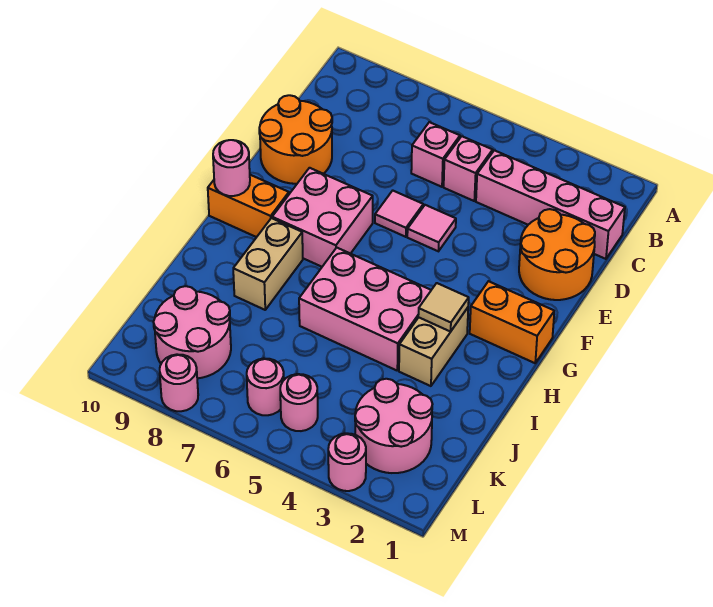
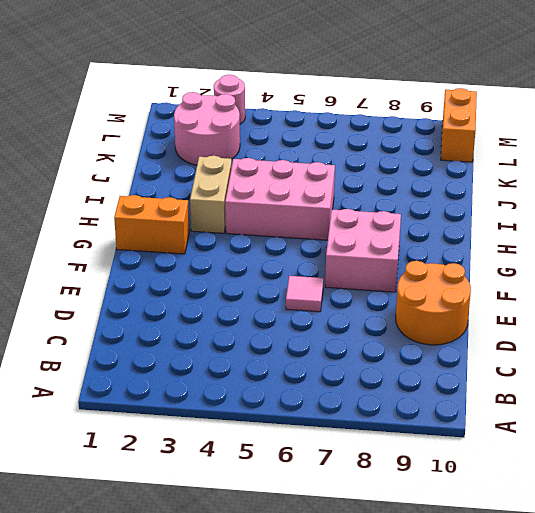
orange brick L10:M10 level 1 -> orange brick G9:G10 level 1
none -> pink brick C1:C4 level 1
none -> pink brick C5 level 1
none -> pink brick C6 level 1

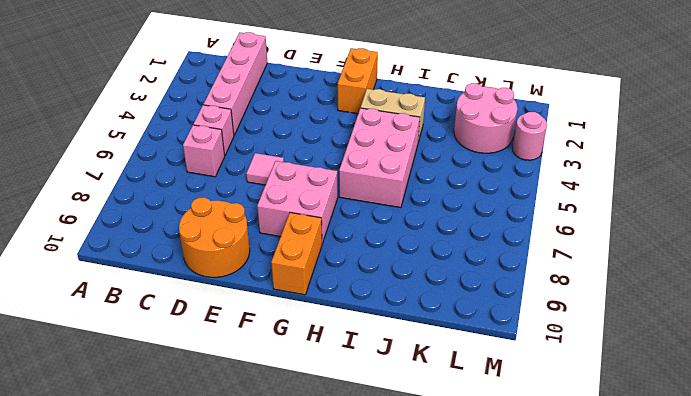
none -> orange round brick D1:E2 level 1
none -> pink tile E5 level 1
none -> tan brick H8:I8 level 1

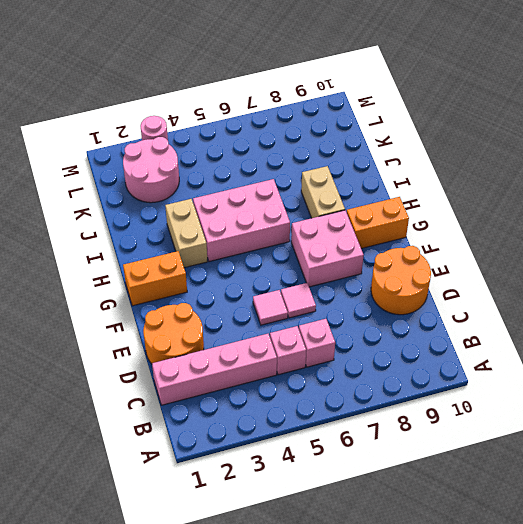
none -> pink round brick K8:L9 level 1
none -> pink round brick L5 level 1
none -> pink round brick L6 level 1

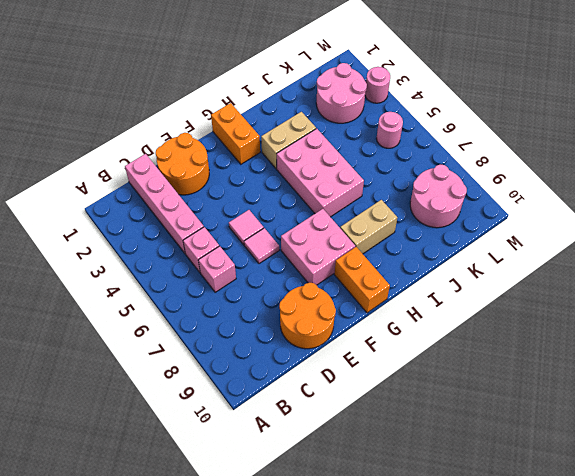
none -> pink round brick L6 level 1
none -> pink round brick M8 level 1
none -> pink round brick G10 level 2

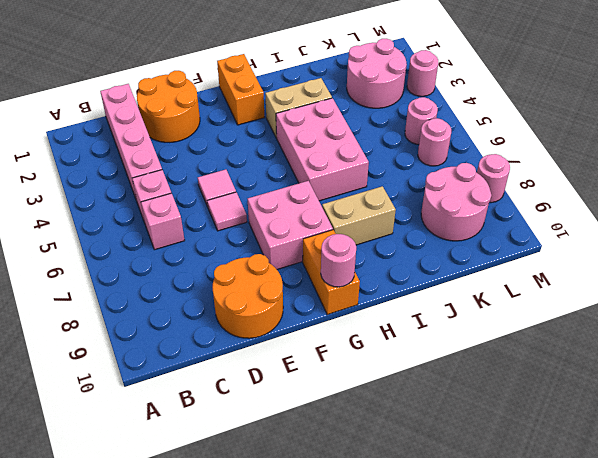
none -> tan tile H3 level 2

